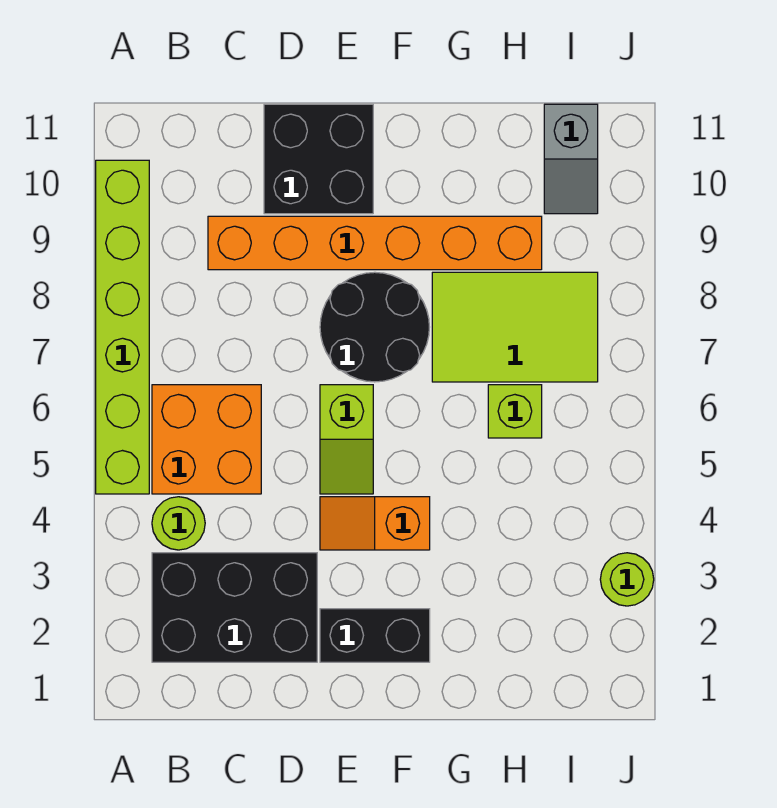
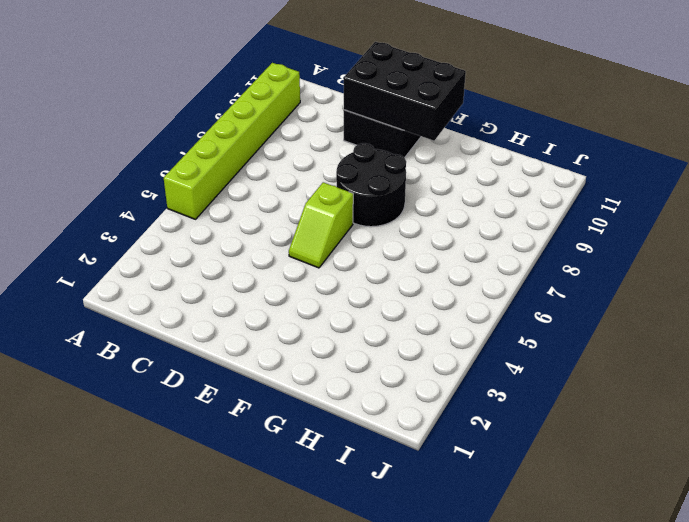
black brick D10:F11 level 2 -> black brick B2:D3 level 1
none -> lime round brick B4 level 1
none -> orange brick B5:C6 level 1
none -> orange brick C9:H9 level 1

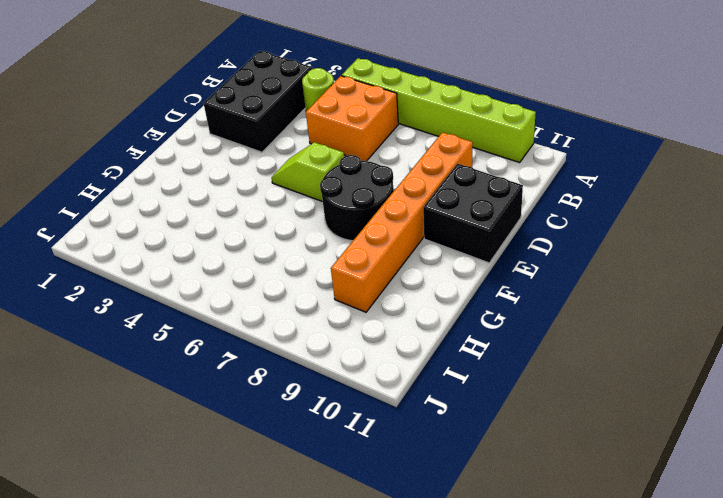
none -> black brick E2:F2 level 1
none -> orange slope E4:F4 level 1 top F
none -> lime tile G7:I8 level 1

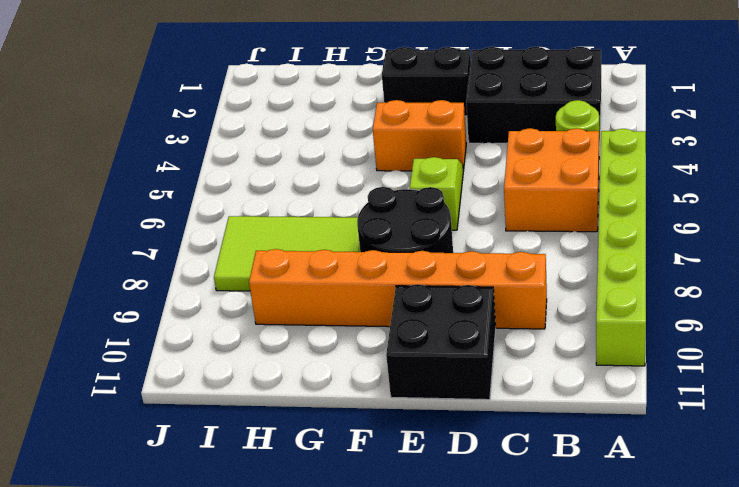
orange brick E4:F4 level 1 -> orange slope E4:F4 level 1 top F
none -> lime brick H6 level 1
none -> grey slope I10:I11 level 1 top 11
none -> lime round brick J3 level 1

